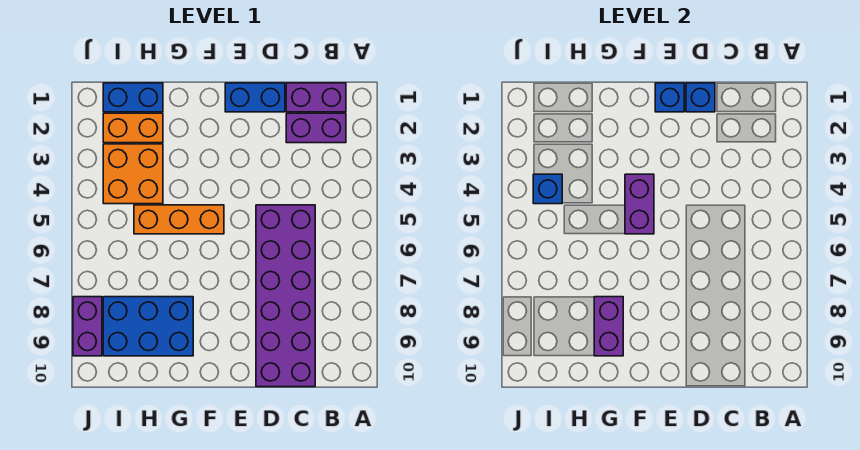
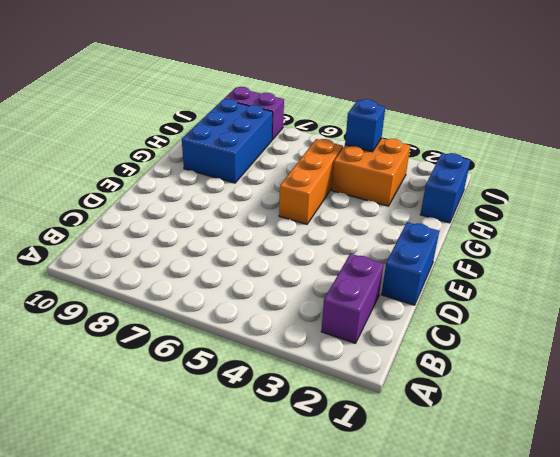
none -> purple brick B1:C1 level 1
none -> purple brick C5:D10 level 1
none -> orange brick H2:I2 level 1

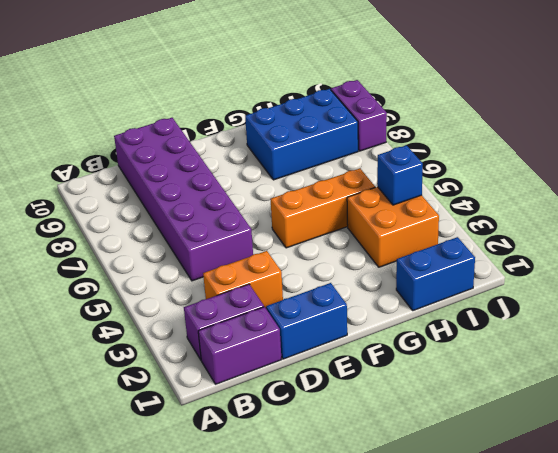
orange brick C3:D3 level 1 -> orange brick H2:I2 level 1
none -> blue brick D1 level 2
none -> blue brick E1 level 2
none -> purple brick F4:F5 level 2

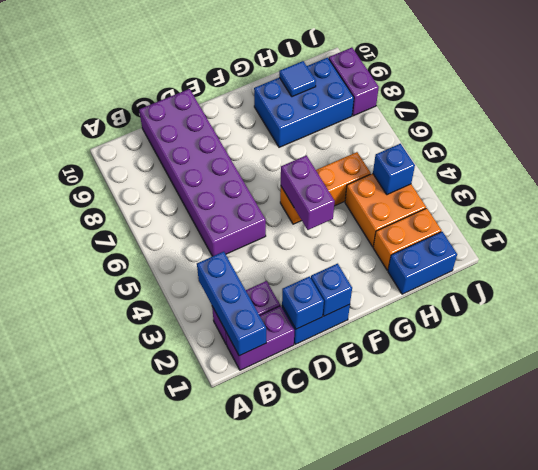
blue brick B1:B3 level 2 -> none
blue tile H9 level 2 -> none
none -> purple brick G8:G9 level 2

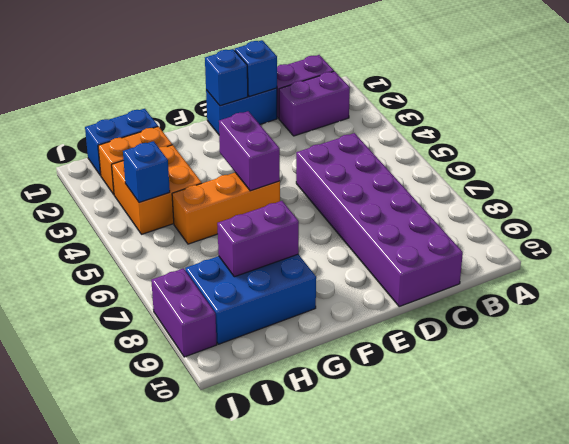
purple brick G8:H8 level 2 -> purple brick G8:G9 level 2

